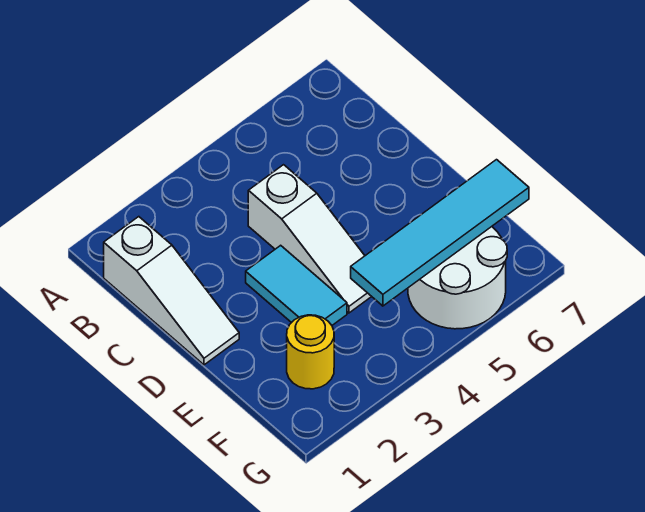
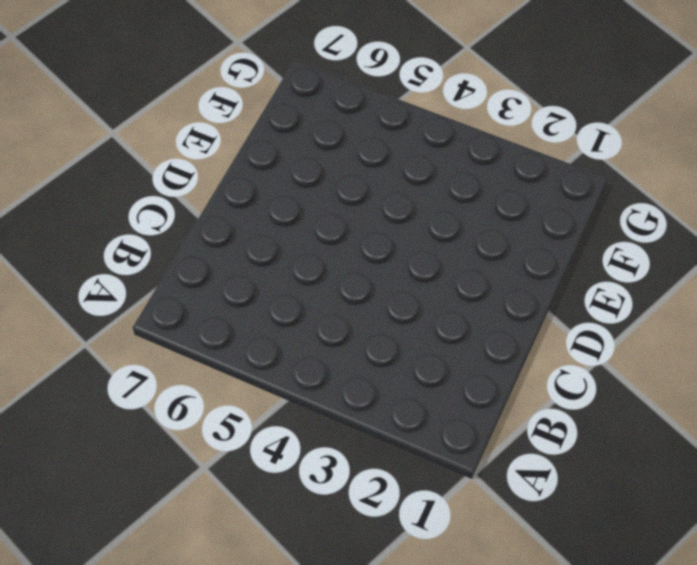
none -> white slope B1:D1 level 1 top B
none -> white slope C4:E4 level 1 top C

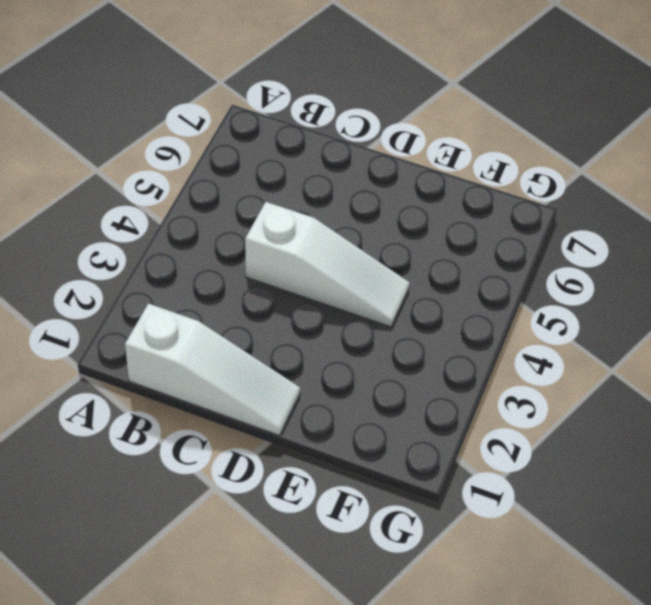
none -> cyan tile D3:E3 level 1
none -> yellow round brick F2 level 1

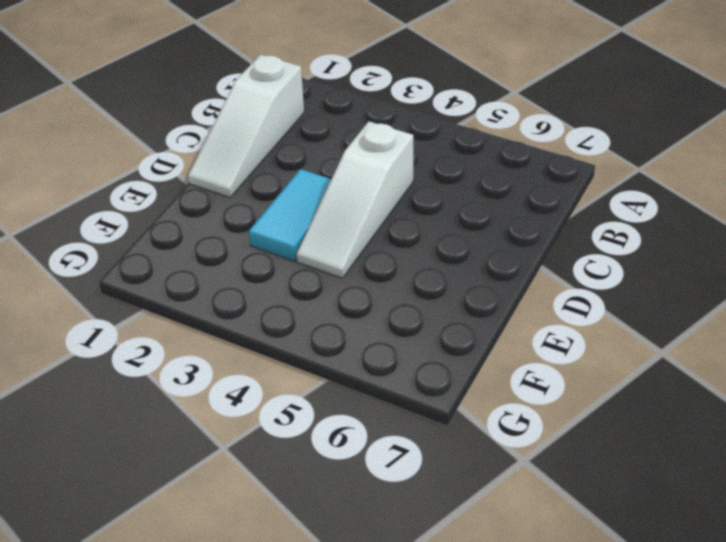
none -> yellow round brick F2 level 1
none -> white round brick F5:G6 level 1

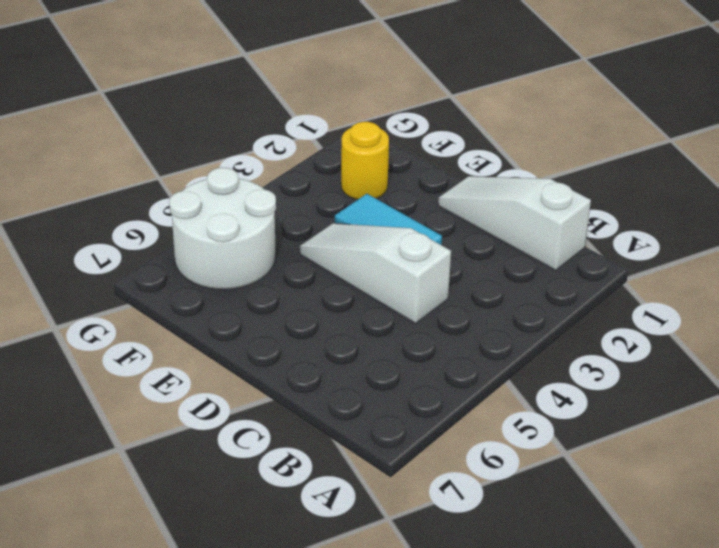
none -> cyan tile F4:F7 level 2

